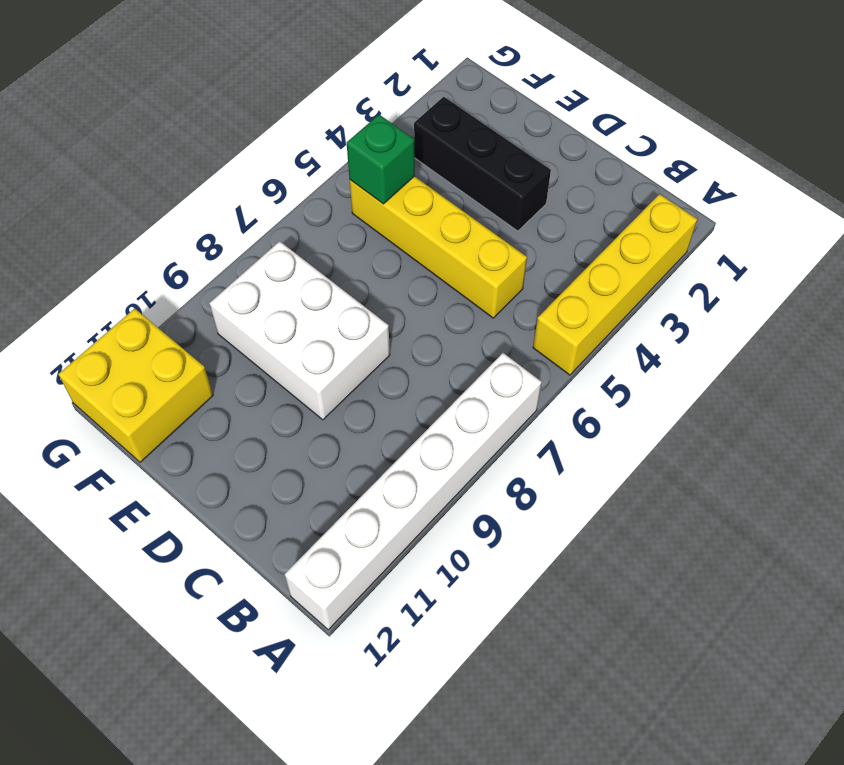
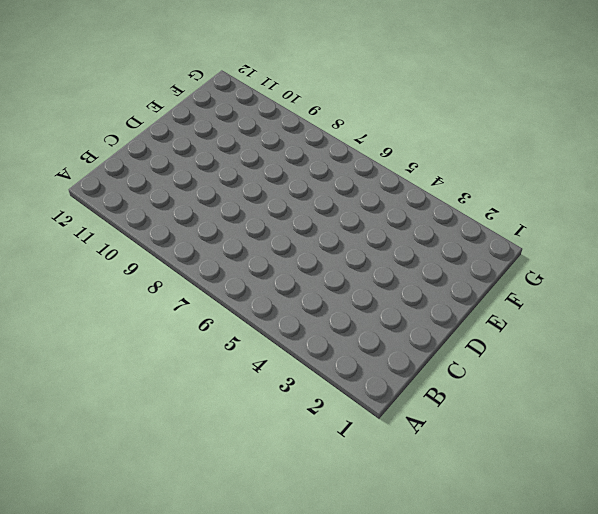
none -> yellow brick A2:A5 level 1
none -> white brick A7:A12 level 1

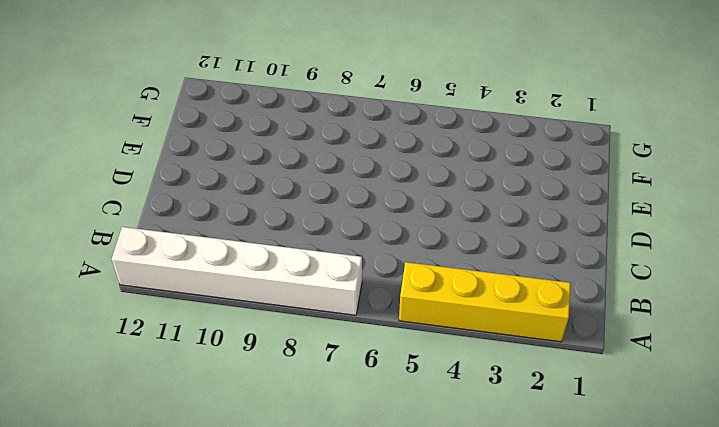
none -> yellow brick C5:F5 level 1
none -> black brick D3:F3 level 1

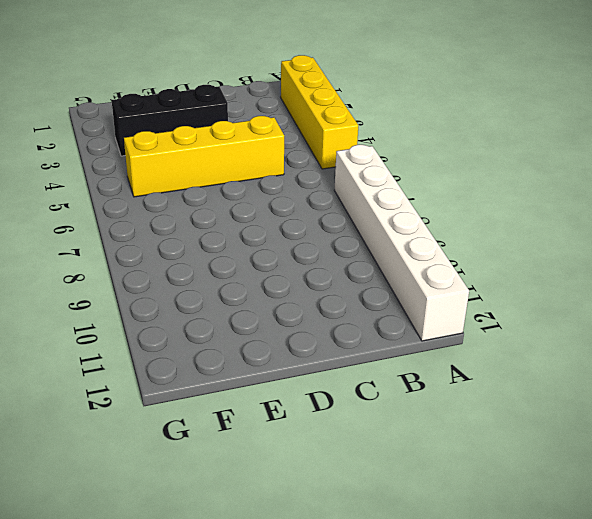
none -> white brick D8:F9 level 1
none -> yellow brick F11:G12 level 1

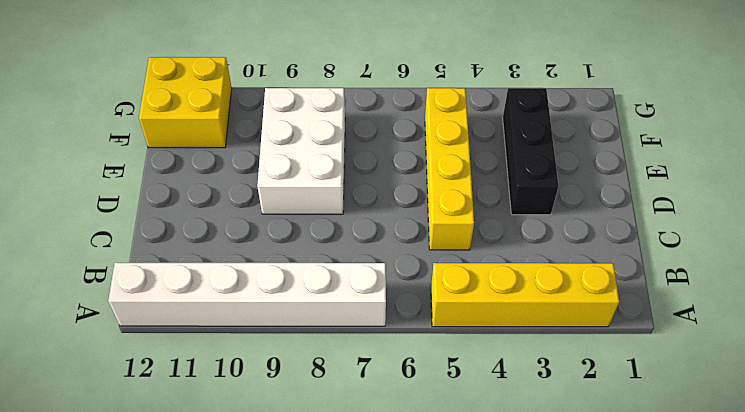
none -> green brick F5 level 2

